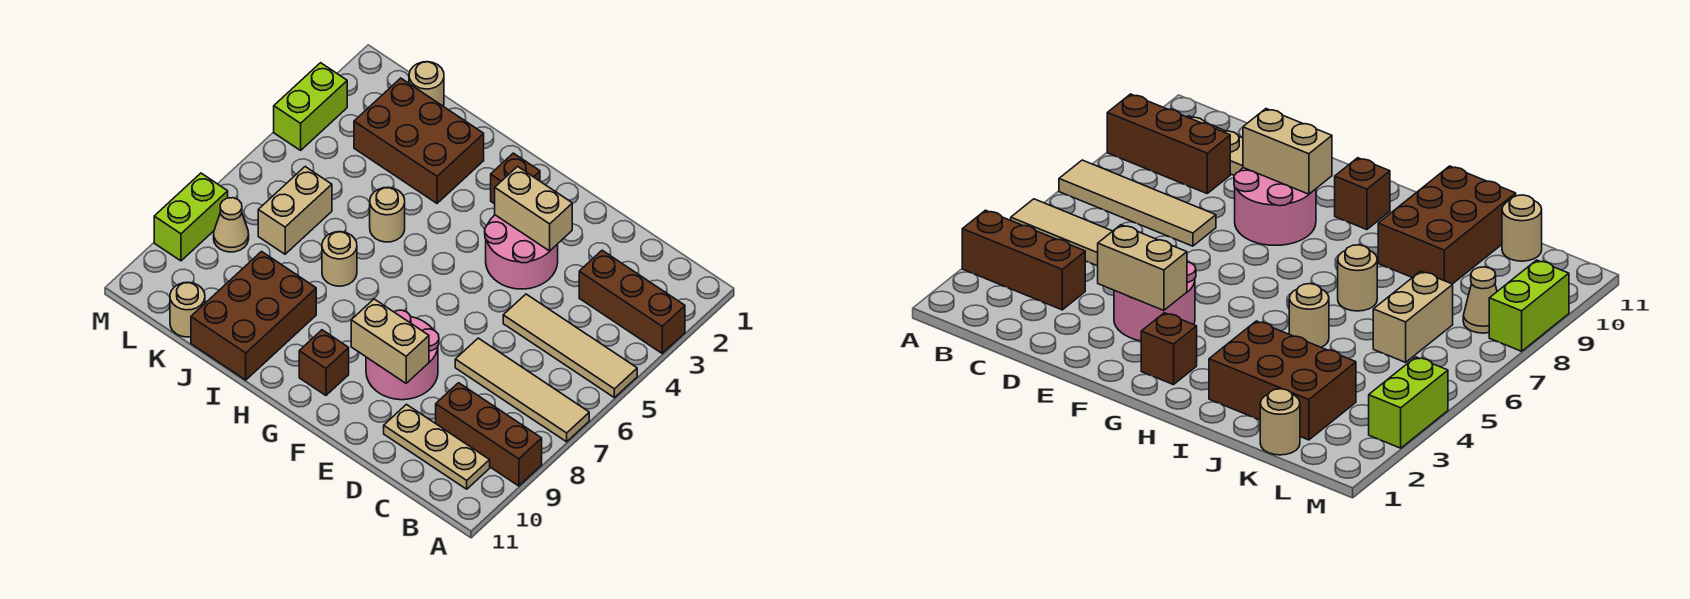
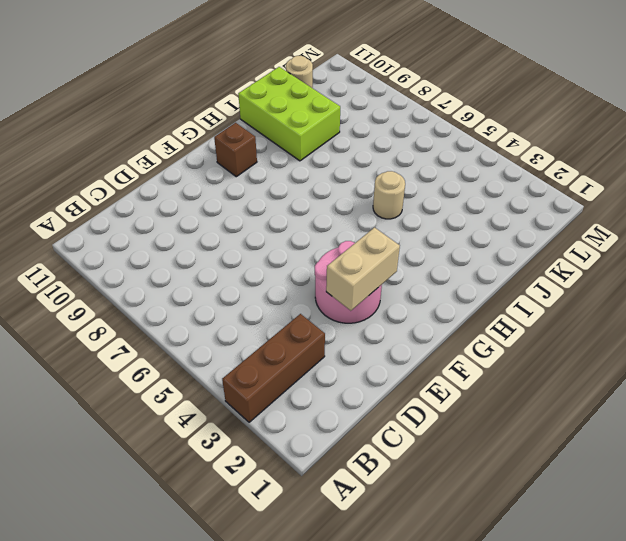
lime brick I9:J11 level 1 -> brown brick I9:J11 level 1
none -> tan tile A5:D5 level 1
none -> tan tile A7:D7 level 1
none -> brown brick A9:C9 level 1

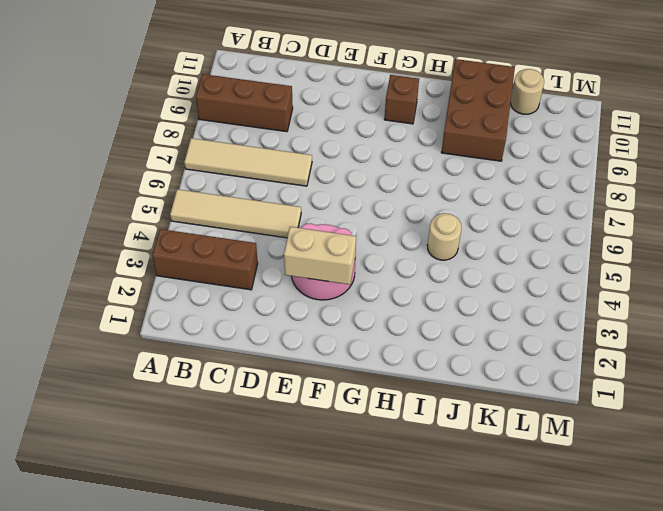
none -> tan plate B10:D10 level 1
none -> pink round brick E8:F9 level 1
none -> brown brick G2 level 1

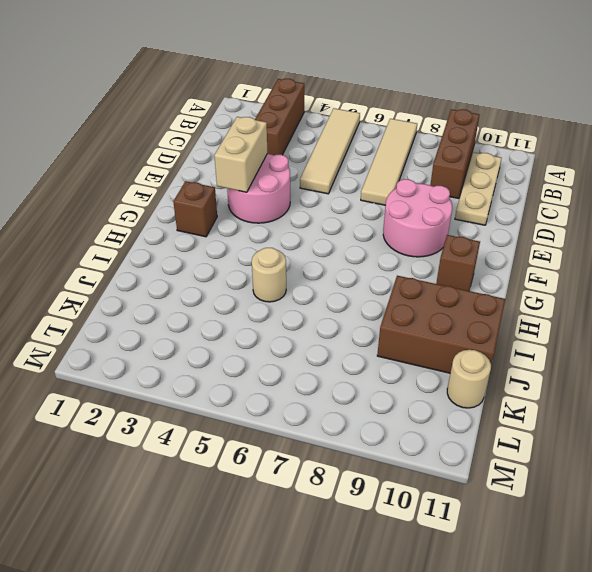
none -> brown brick I2:K3 level 1
none -> tan round brick I7 level 1
none -> tan round brick K1 level 1

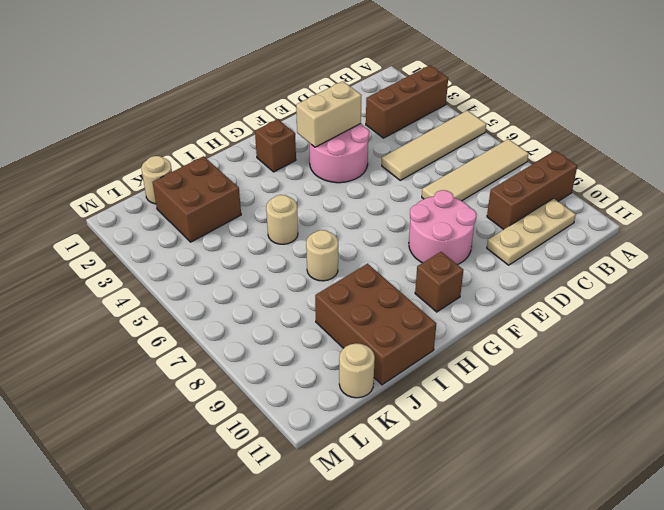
brown brick J2:K3 level 1 -> brown brick I2:K3 level 1
none -> tan brick K6:K7 level 1
none -> tan cone L8 level 1
none -> lime brick M3:M4 level 1

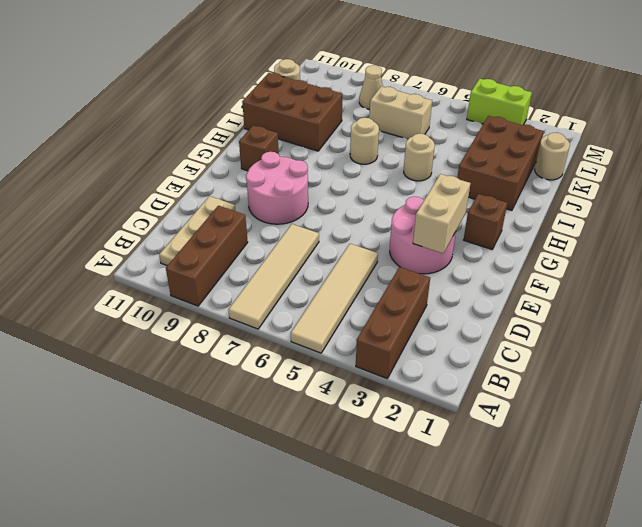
none -> lime brick M8:M9 level 1
none -> tan brick E9:F9 level 2

